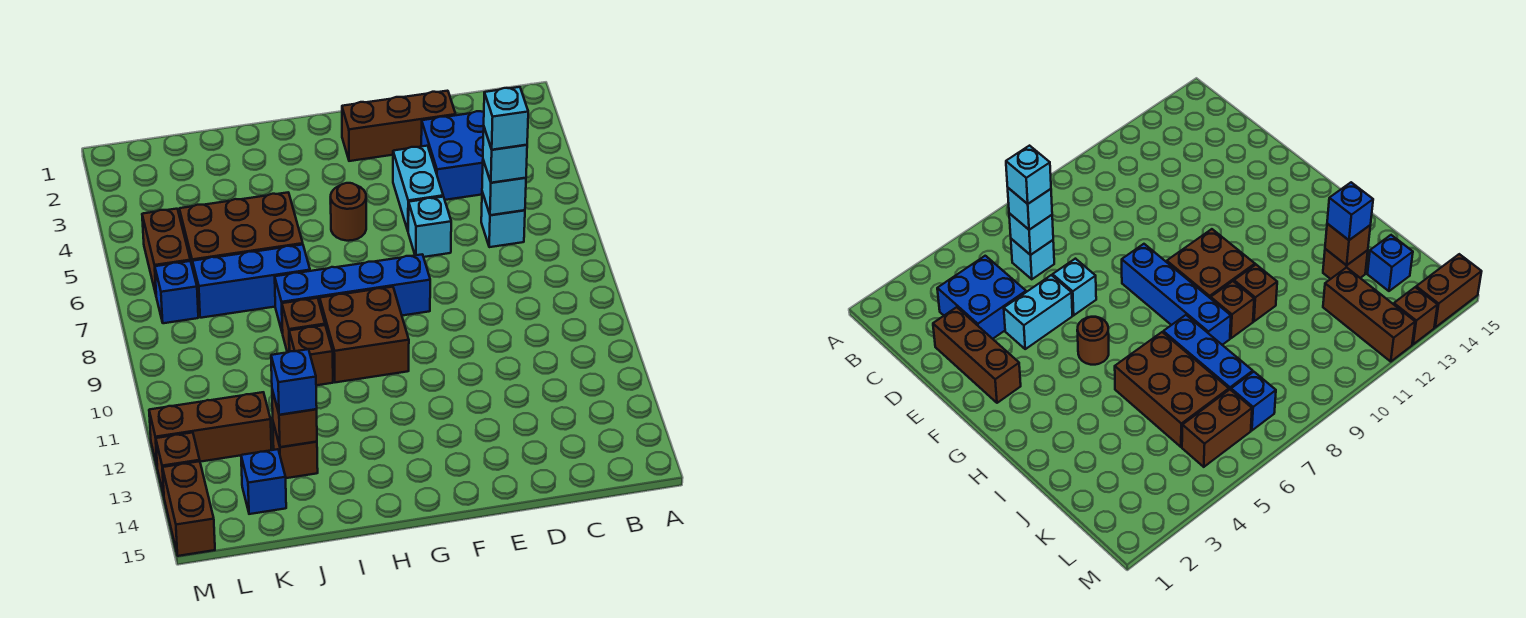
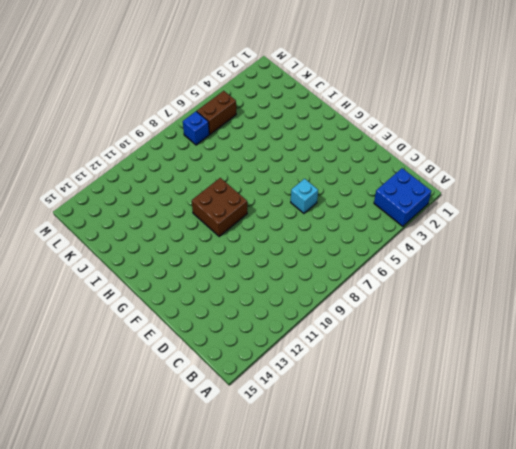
blue brick A2:B3 level 1 -> blue brick C3:D4 level 1
none -> cyan brick C6 level 1
none -> brown brick D2:F2 level 1
none -> cyan brick E4:E5 level 1

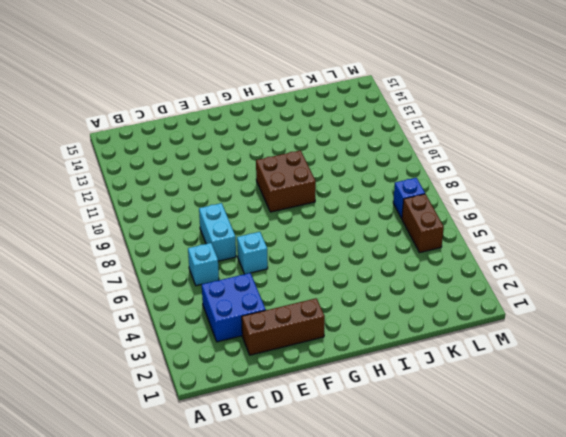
cyan brick D7:D8 level 1 -> cyan brick E4:E5 level 1
none -> blue brick F8:I8 level 1
none -> brown round brick G5 level 1
none -> brown brick I5:K6 level 1

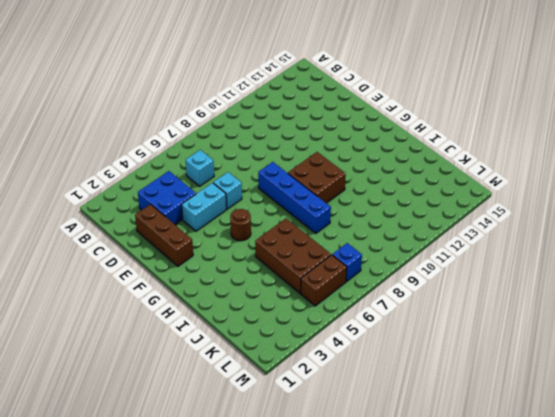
none -> blue brick I7:K7 level 1
none -> brown brick I9 level 1
none -> brown brick I10 level 1

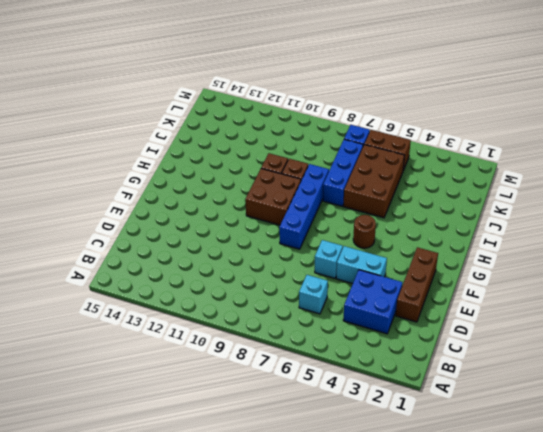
none -> brown brick J13 level 1
none -> brown brick K12:M12 level 1
none -> blue brick K14 level 1

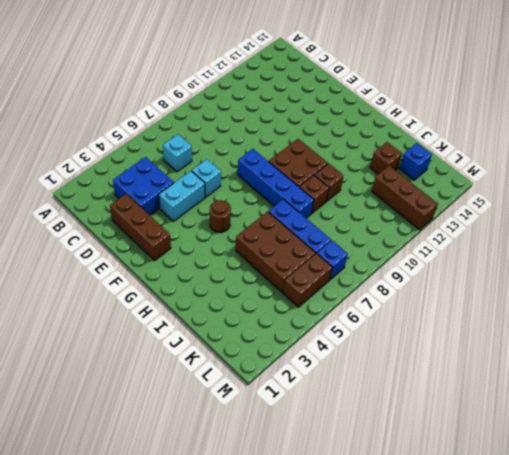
none -> brown brick M13 level 1
none -> brown brick M14:M15 level 1
none -> cyan brick C6 level 2

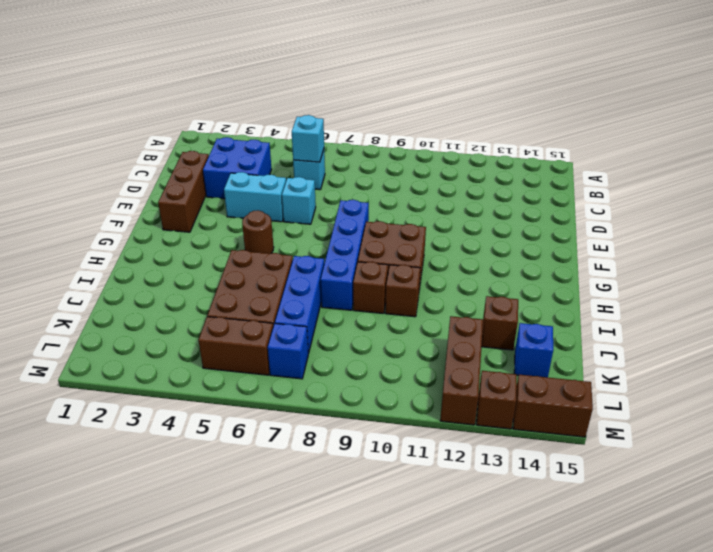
none -> brown brick J13 level 2
none -> cyan brick C6 level 3
none -> blue brick J13 level 3

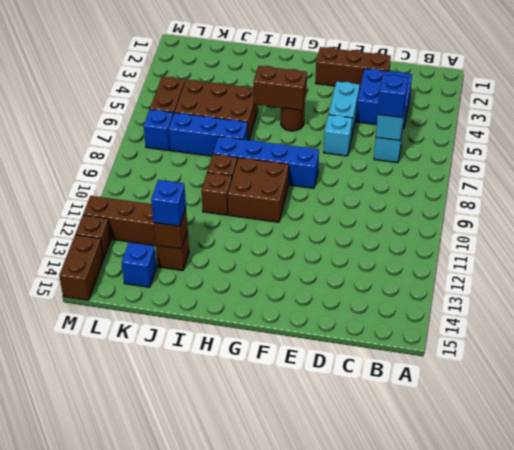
blue brick C6 level 3 -> cyan brick C6 level 3
brown brick G5:H5 level 2 -> none
none -> cyan brick C6 level 4

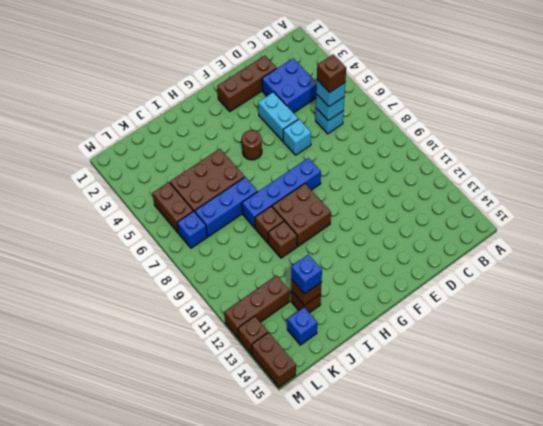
brown brick C6 level 4 -> cyan brick C6 level 4

